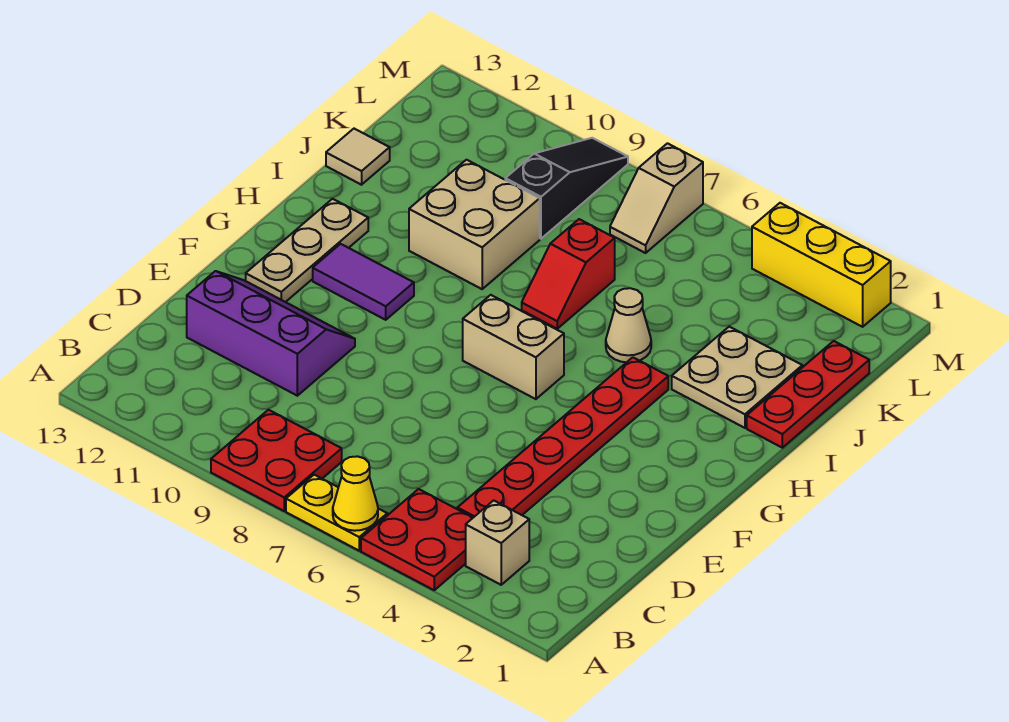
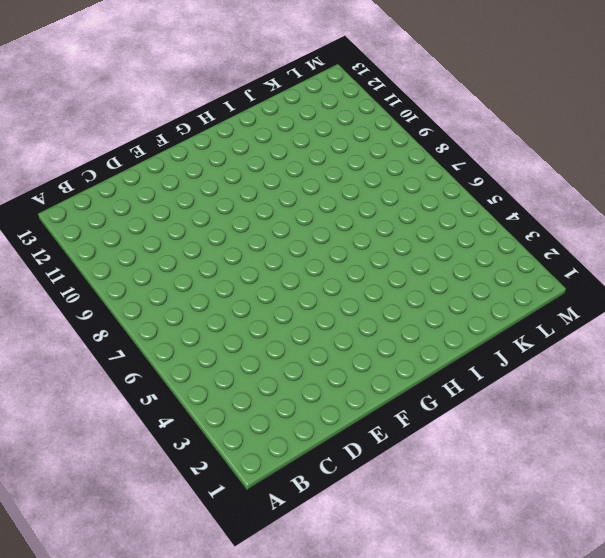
none -> red plate A4:B5 level 1
none -> yellow plate A6:A7 level 1
none -> red plate A8:B9 level 1

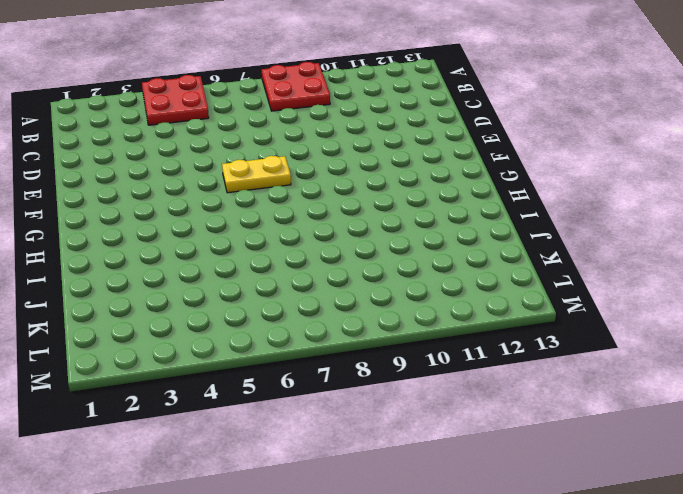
yellow plate F6:F7 level 1 -> yellow plate A6:A7 level 1
none -> tan brick B3 level 1
none -> red plate C4:H4 level 1
none -> purple slope D10:E12 level 1 top D

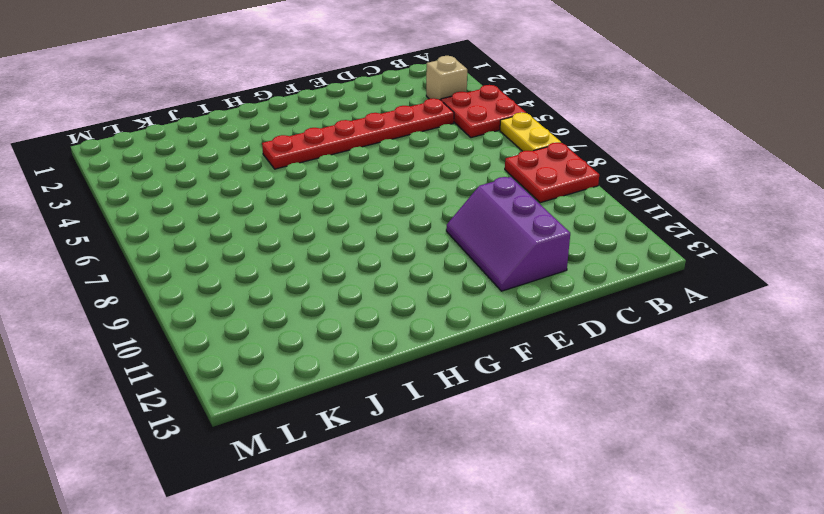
none -> tan plate F12:H12 level 1
none -> tan brick G6:G7 level 1
none -> purple tile G10:G11 level 1

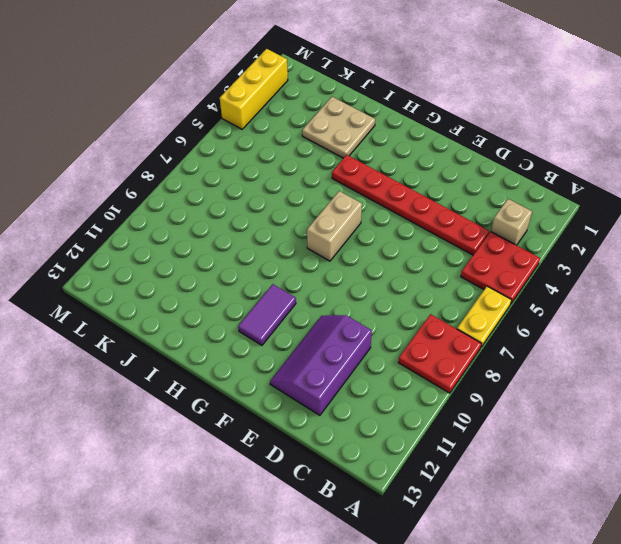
none -> tan plate F12:H12 level 1
none -> red plate I1:K1 level 1
none -> tan cone I5 level 1

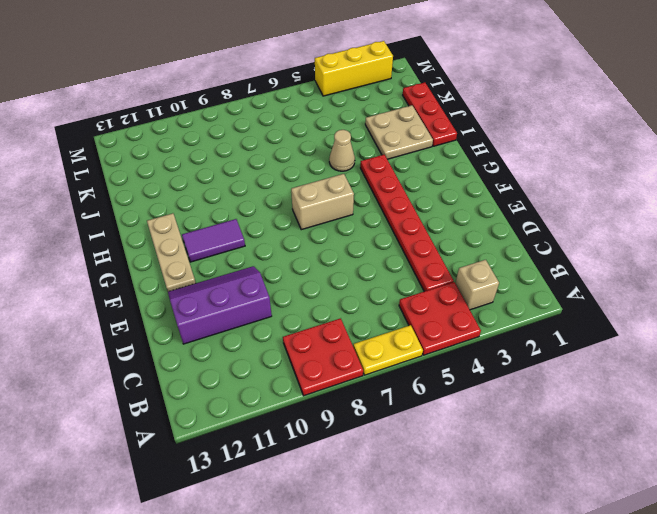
none -> red slope I7:J7 level 1 top J
none -> tan brick I9:J10 level 1
none -> tan tile J13 level 1

